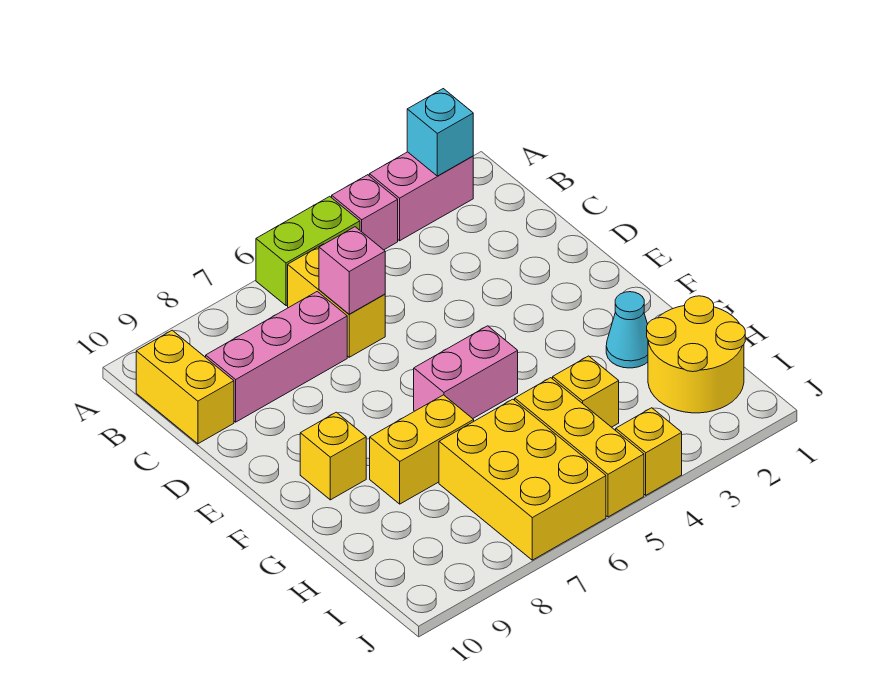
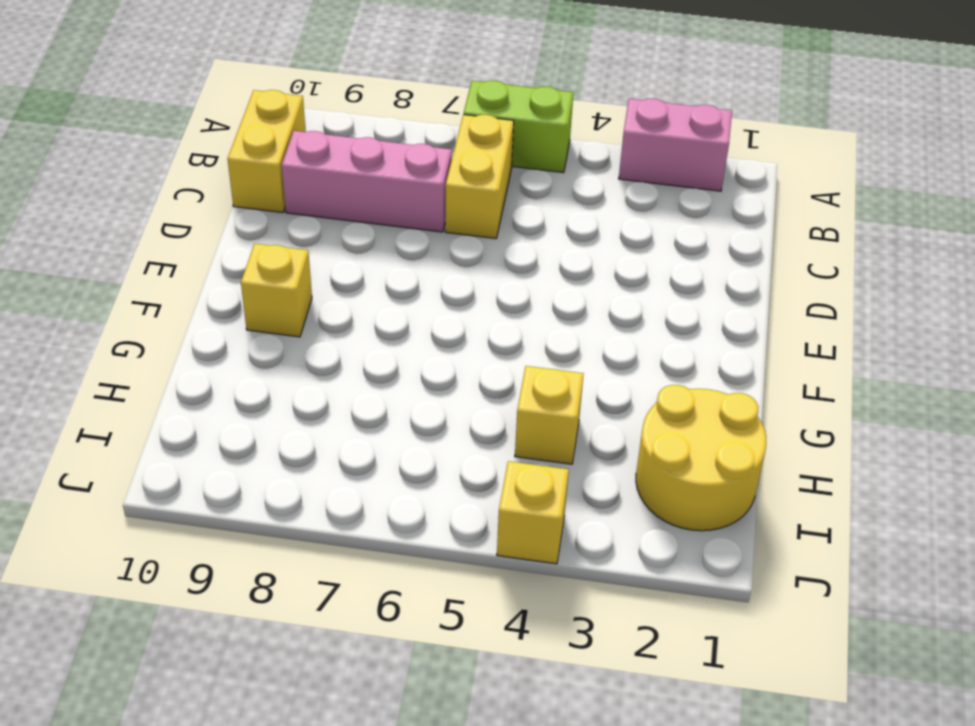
none -> pink brick A4 level 1
none -> pink brick F5:F6 level 1
none -> cyan cone G2 level 1

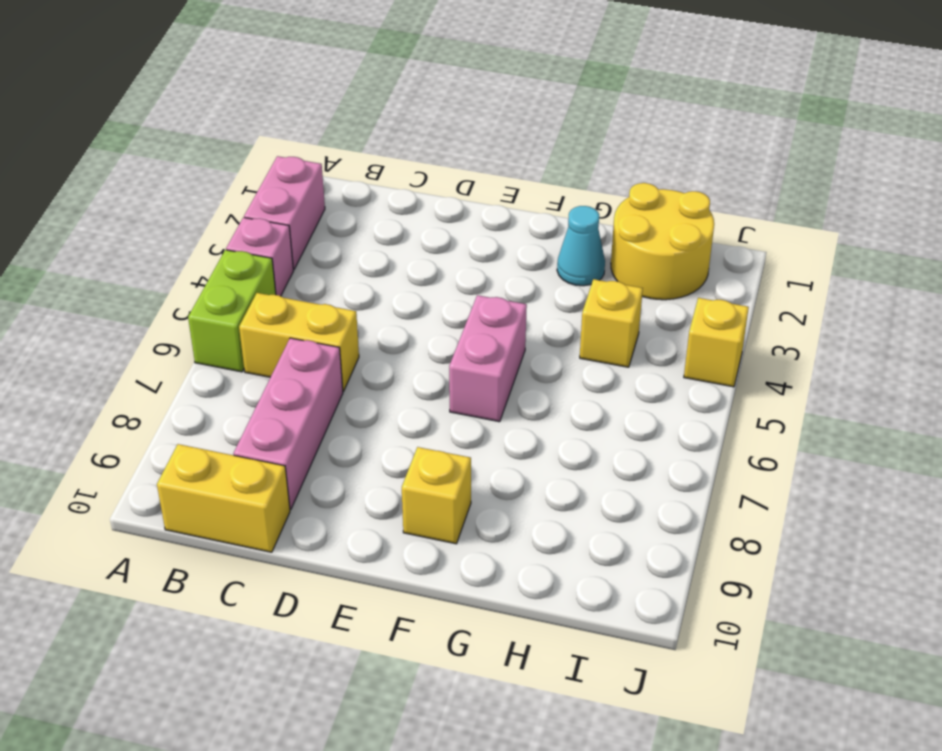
none -> yellow brick G7:G8 level 1
none -> yellow brick H5:J5 level 1
none -> yellow brick H6:J7 level 1

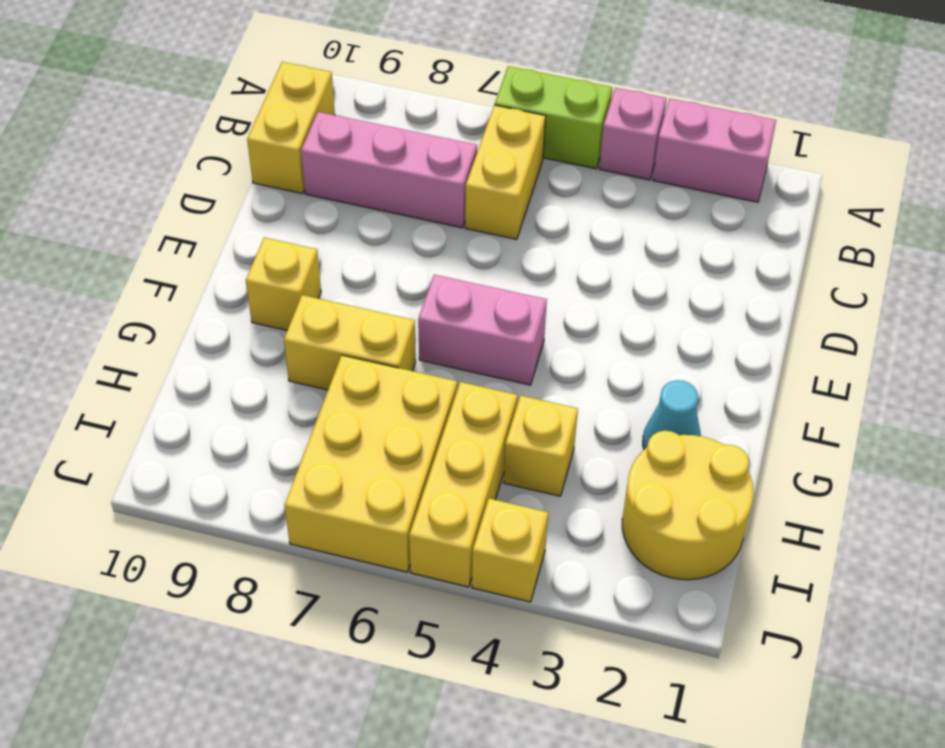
none -> cyan brick A2 level 2
none -> pink brick C6 level 2

